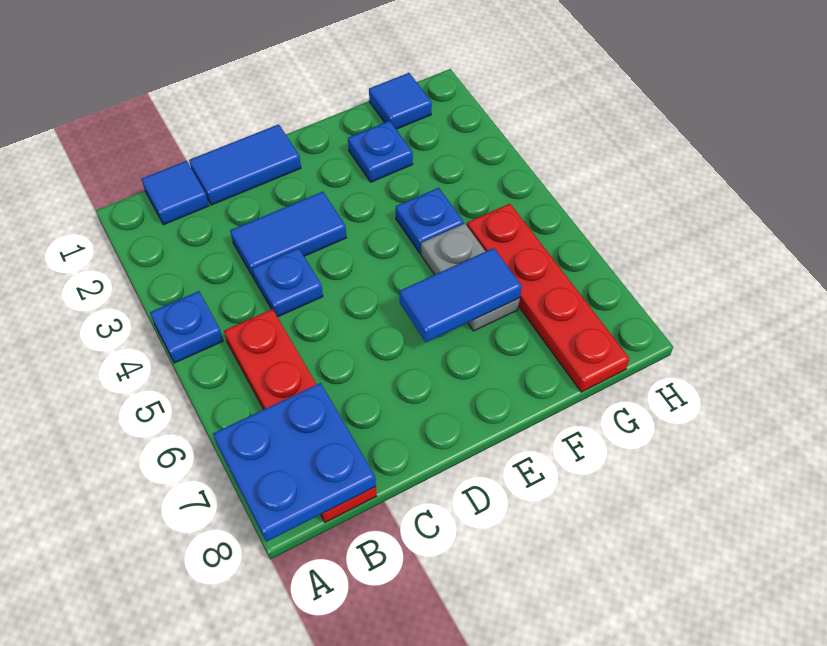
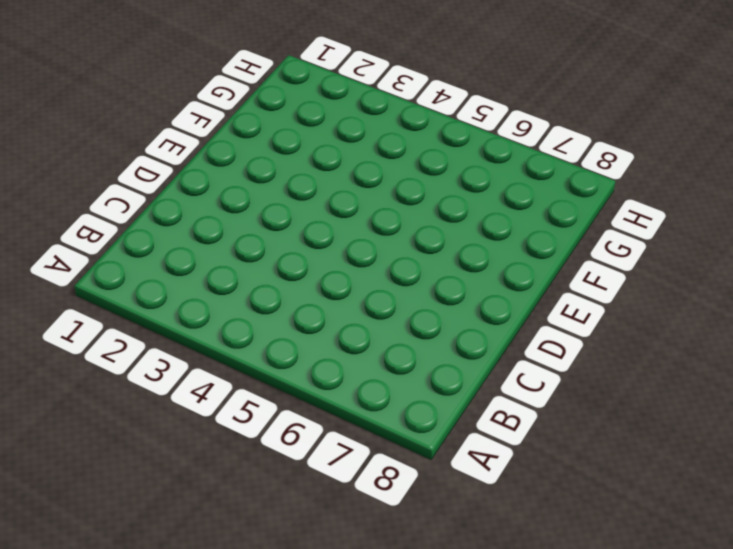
none -> blue plate A4 level 1
none -> blue tile B1 level 1
none -> red plate B5:B8 level 1

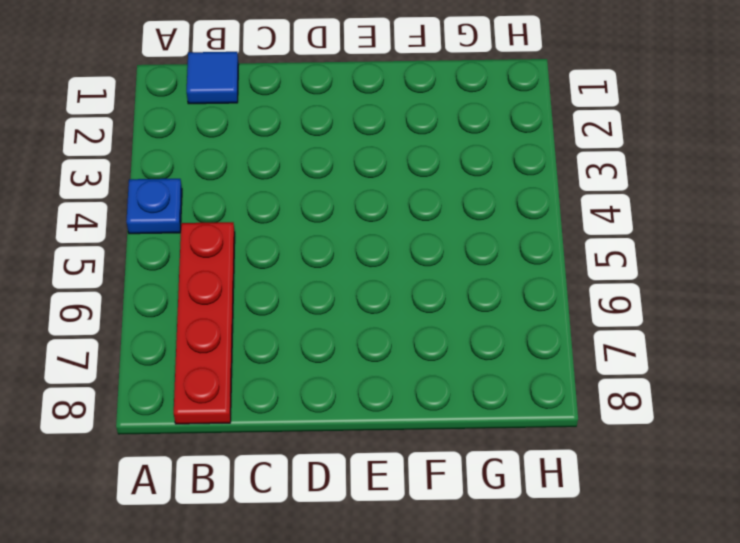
none -> blue tile C1:D1 level 1
none -> blue tile C3:D3 level 1
none -> blue plate C4 level 1

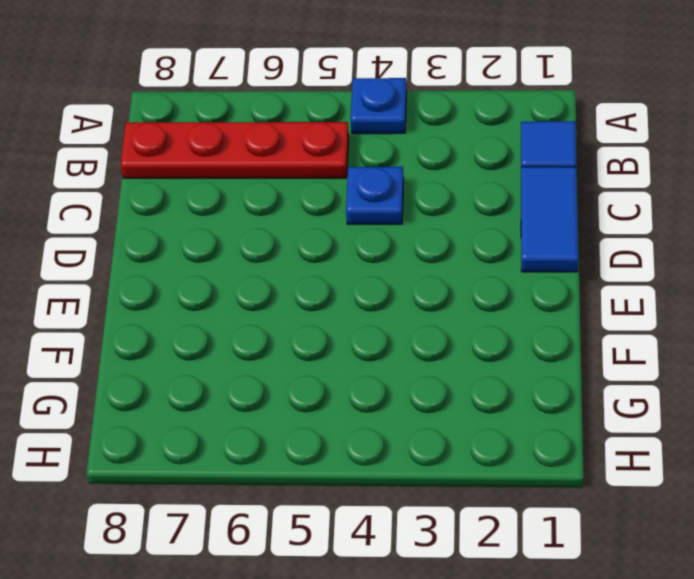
none -> blue tile C3:D3 level 1
none -> blue plate F2 level 1
none -> blue plate F4 level 1

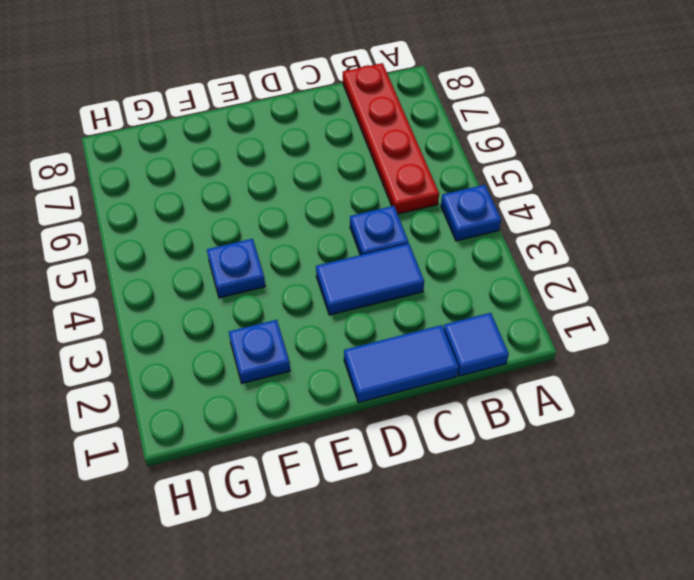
none -> grey plate F5:F6 level 1
none -> blue tile G1 level 1
none -> red plate G5:G8 level 1

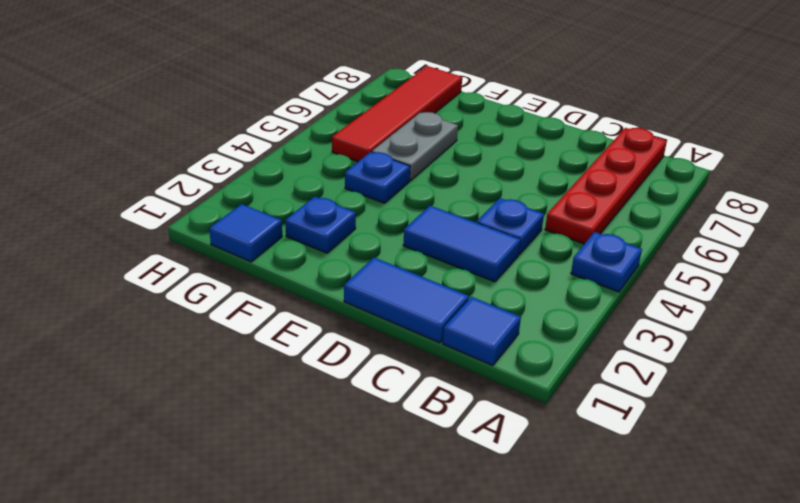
red tile G5:G8 level 1 -> red plate G5:G8 level 1
none -> blue plate A7:B8 level 2
none -> blue tile E6:F6 level 2

